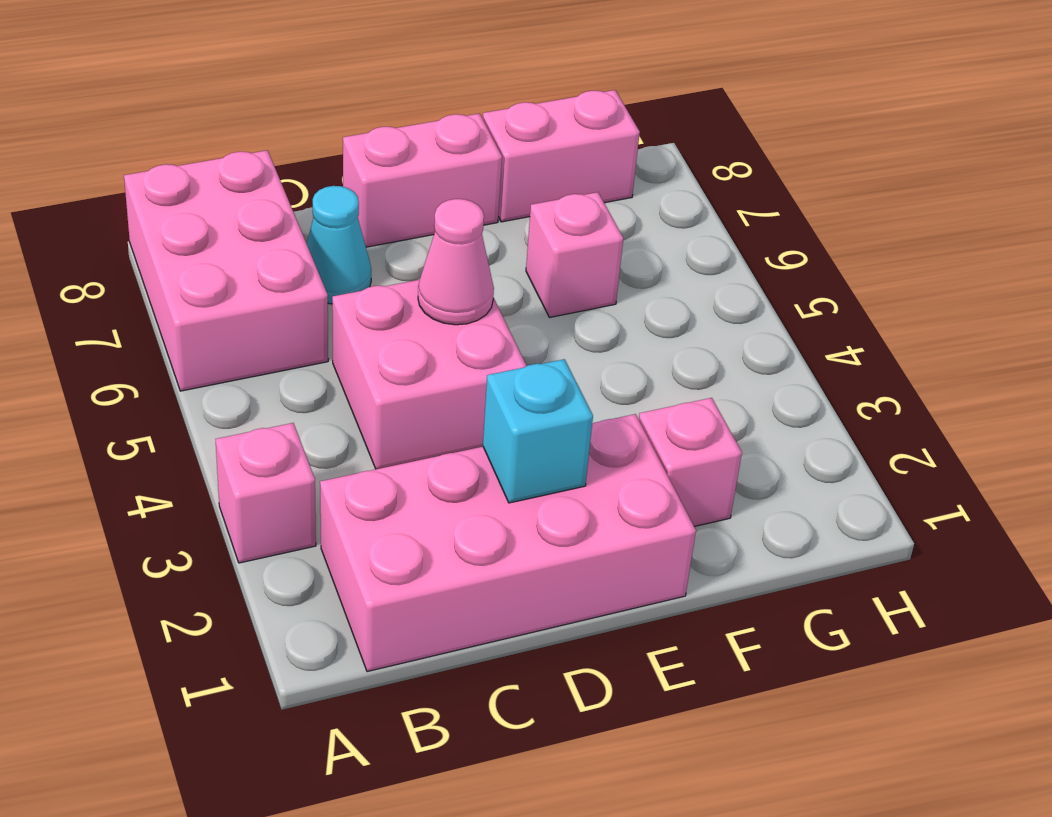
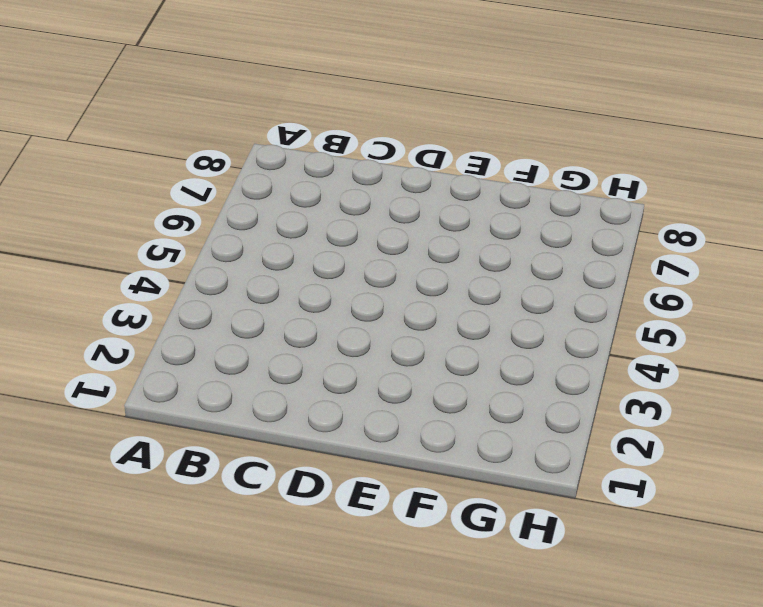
none -> pink brick A3 level 1
none -> pink brick A6:B8 level 1

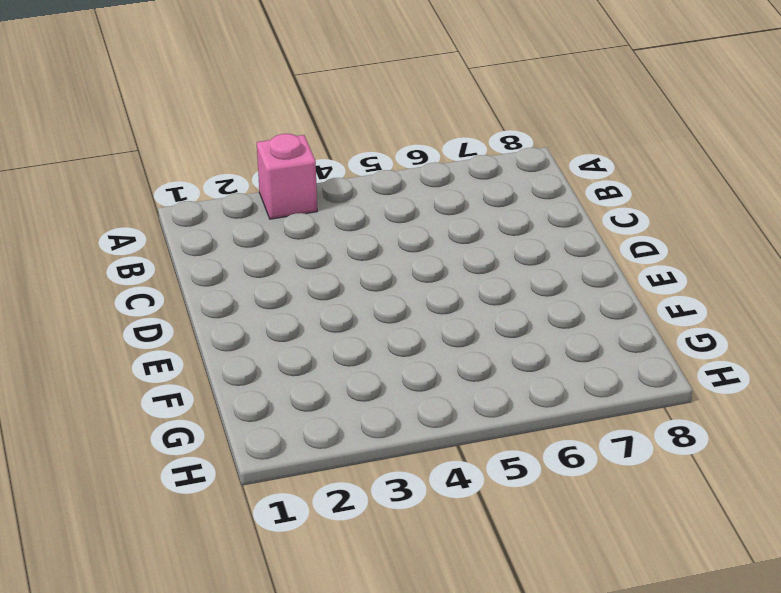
none -> pink brick A6:B8 level 1
none -> pink brick B1:E2 level 1

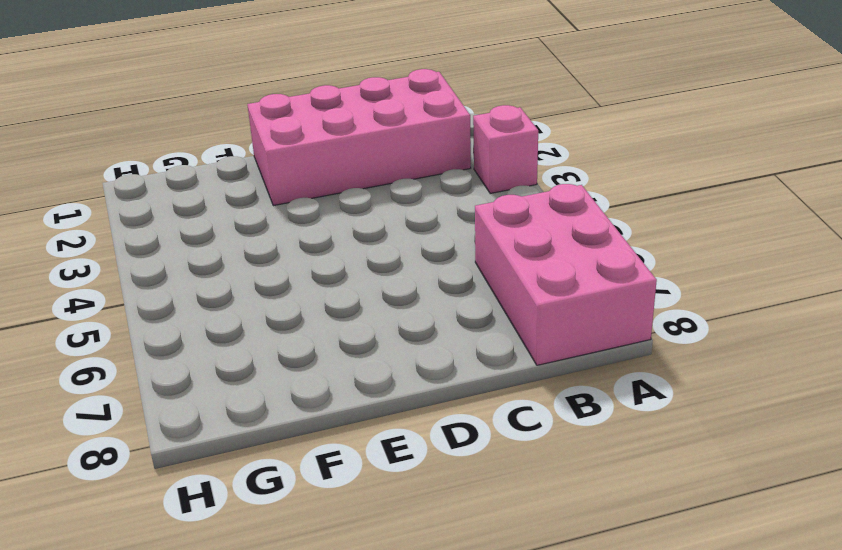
none -> pink brick C4:D5 level 1
none -> cyan cone C7 level 1

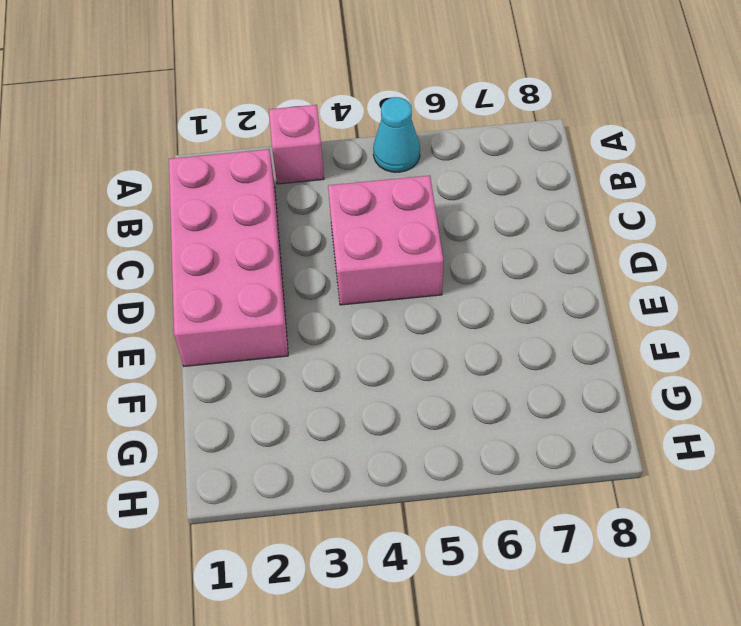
cyan cone A5 level 1 -> cyan cone C7 level 1
none -> pink brick A6:B8 level 1
none -> pink brick D8:E8 level 1

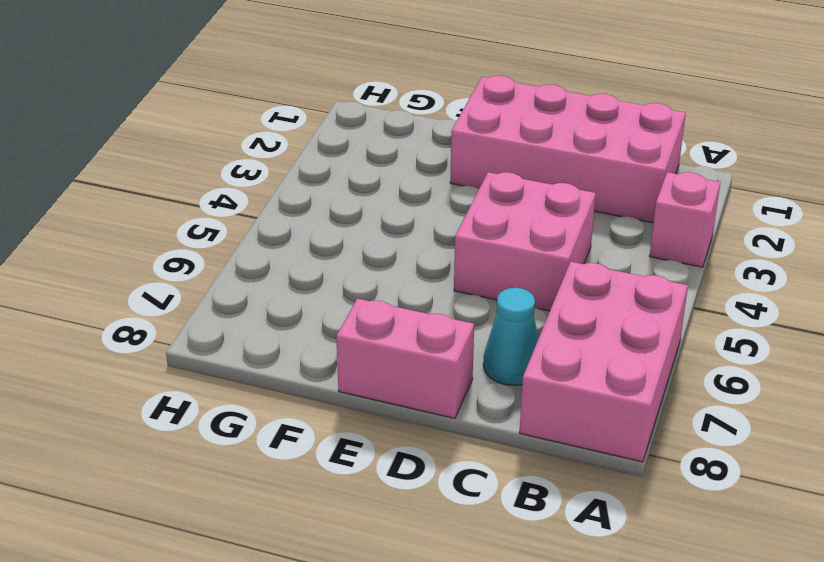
none -> pink brick F2 level 1
none -> pink brick F6 level 1

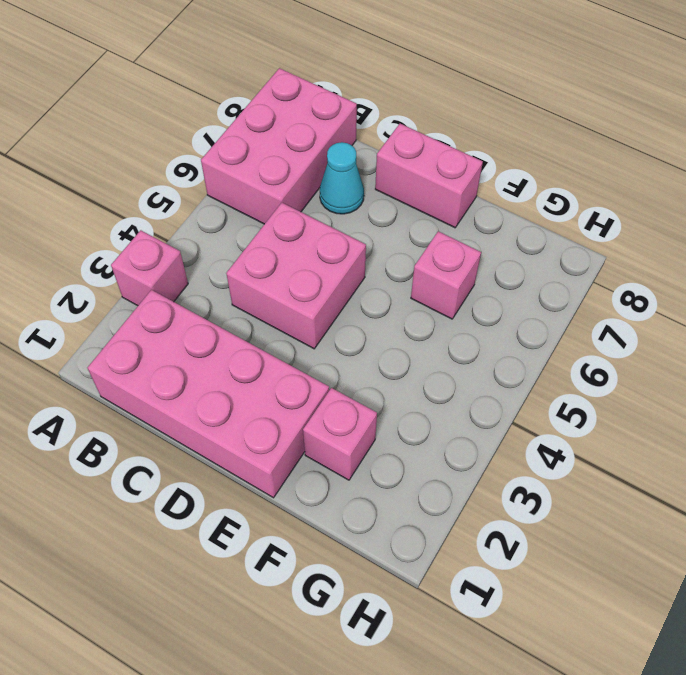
none -> pink brick F8:G8 level 1
none -> cyan brick D2 level 2

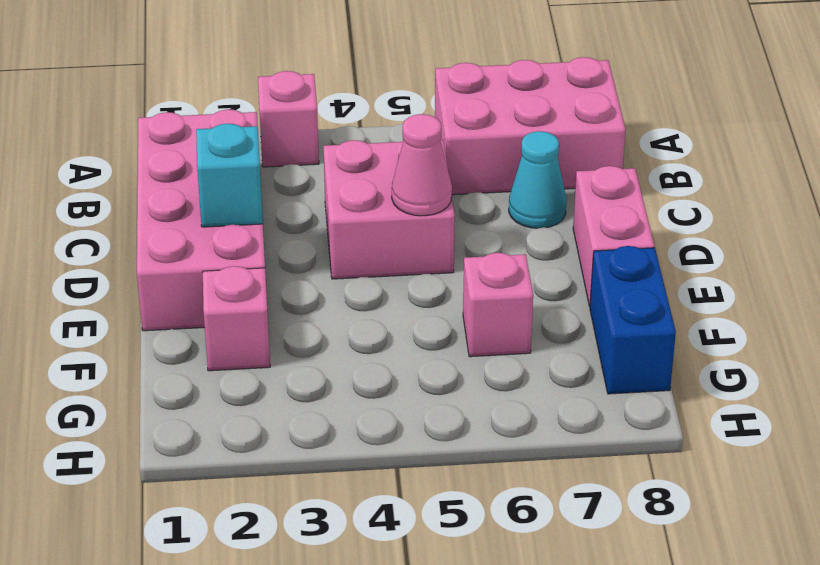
blue brick F8:G8 level 1 -> pink brick F8:G8 level 1

